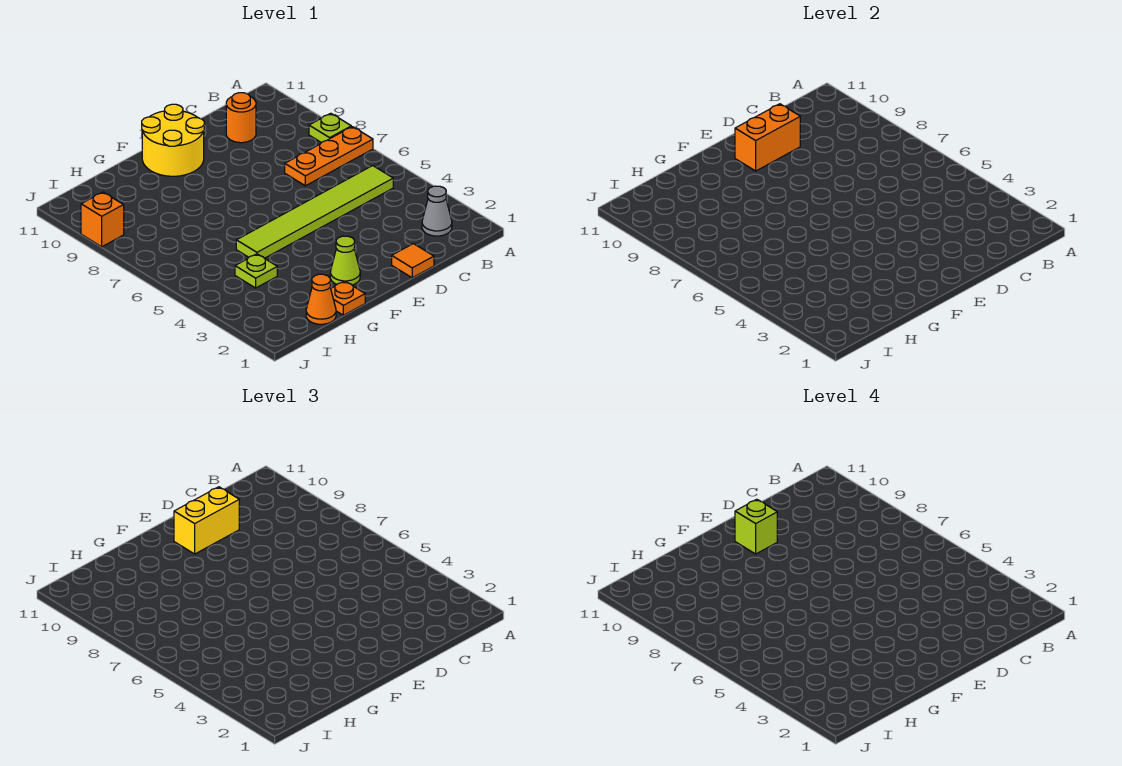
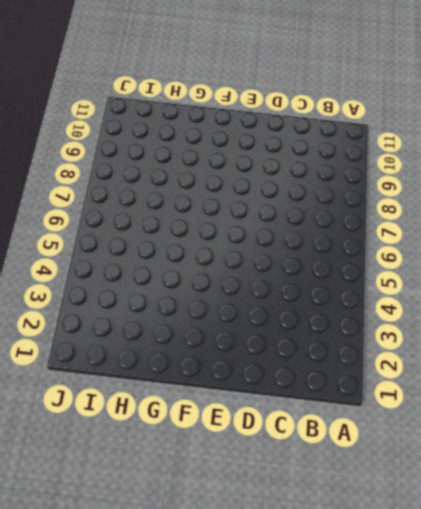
none -> orange plate A7:C7 level 1
none -> lime plate A8 level 1
none -> grey cone B2 level 1

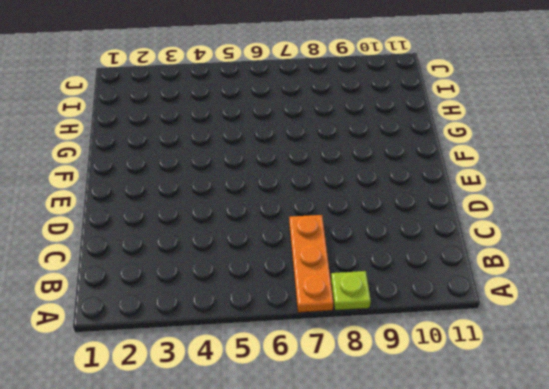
none -> grey cone B2 level 1
none -> lime tile B5:G5 level 1
none -> orange round brick C10 level 1

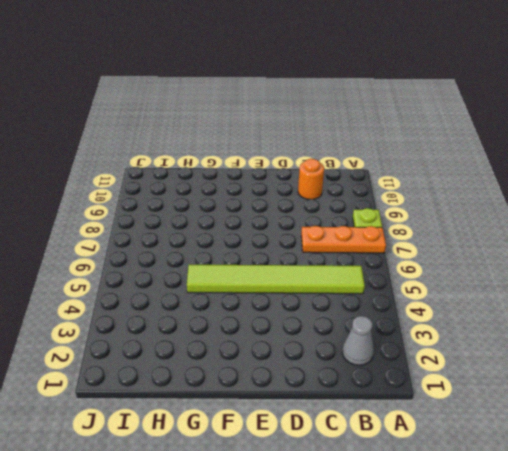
none -> orange tile D1 level 1
none -> yellow round brick E10:F11 level 1
none -> lime cone F2 level 1

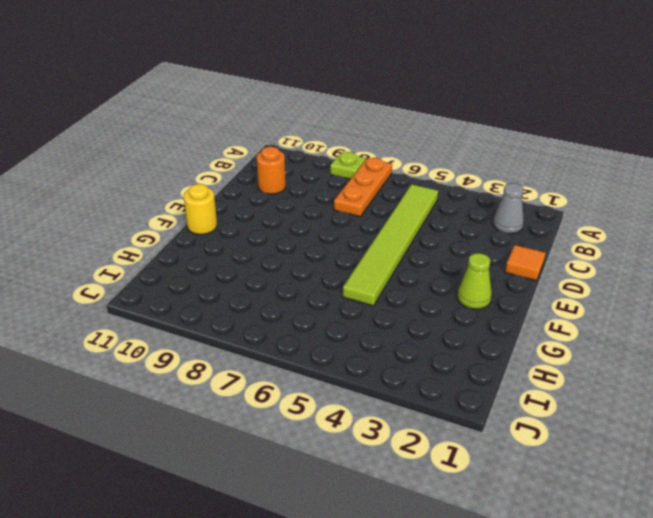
yellow round brick F11 level 1 -> yellow round brick E10:F11 level 1
none -> orange plate G1 level 1
none -> orange cone H1 level 1
none -> lime plate H4 level 1

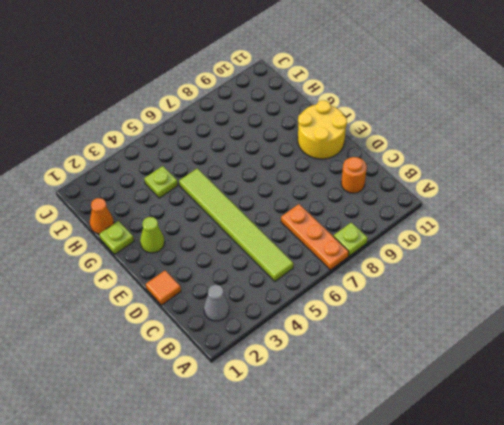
lime plate G1 level 1 -> orange plate G1 level 1
none -> orange brick J9 level 1
none -> orange brick D10:E10 level 2
none -> yellow brick D10:E10 level 3

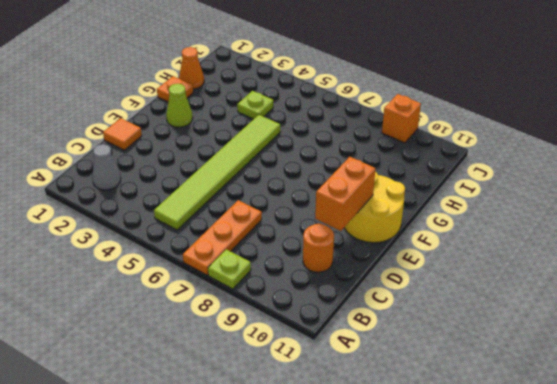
none -> yellow brick D10:E10 level 3
none -> lime brick E10 level 4

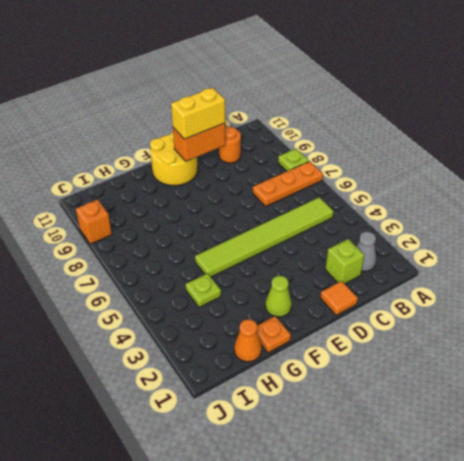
lime brick C2 level 1 -> lime brick E10 level 4

